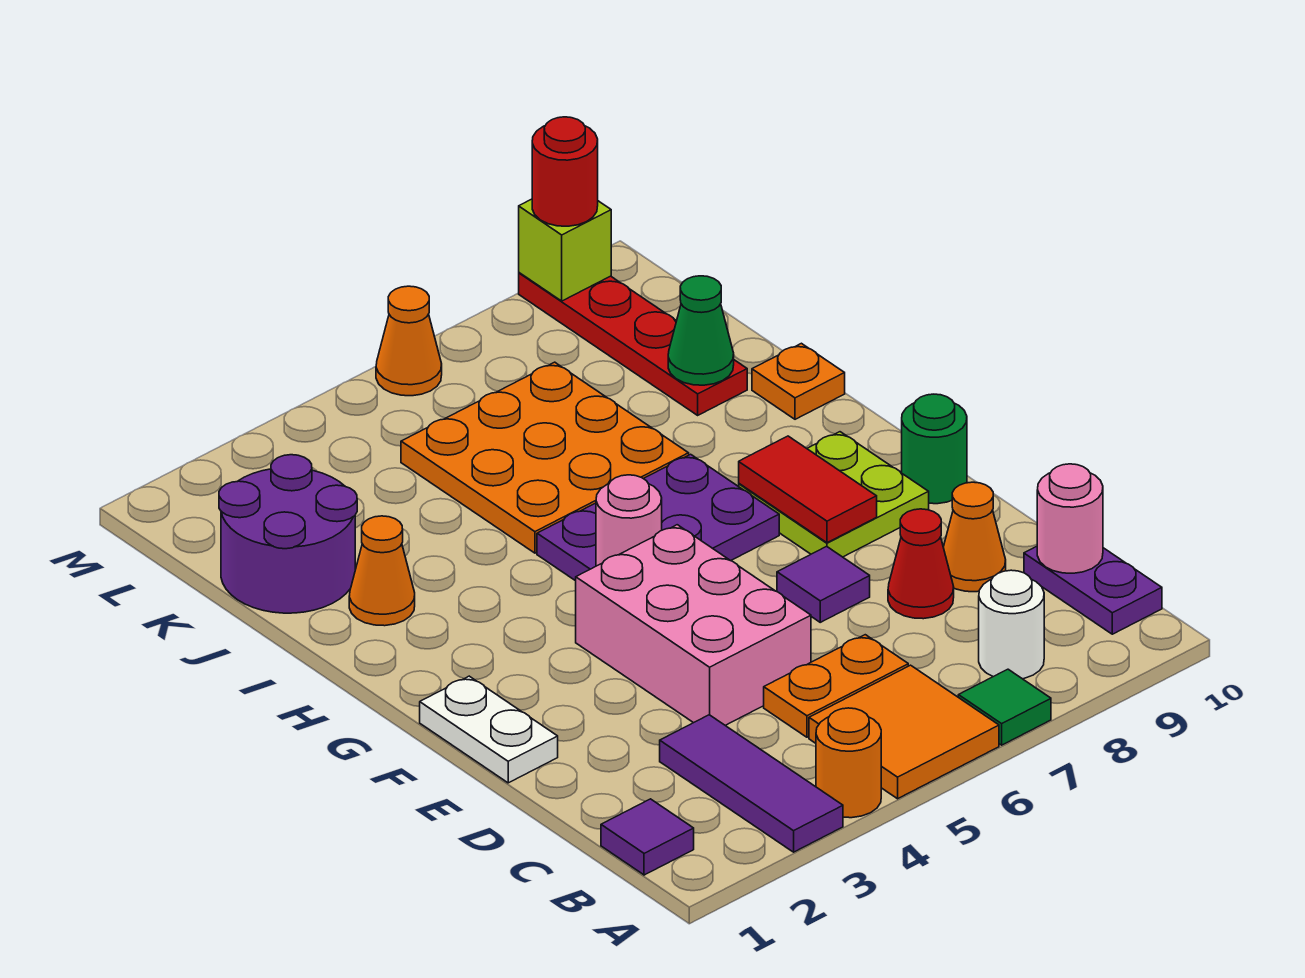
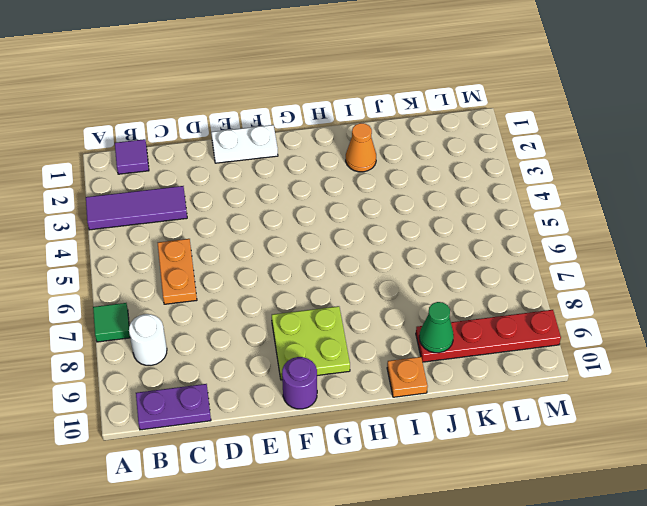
purple round brick F10 level 1 -> green round brick F10 level 1
none -> orange round brick A4 level 1
none -> orange tile A5:B6 level 1
none -> pink brick D4:F5 level 1

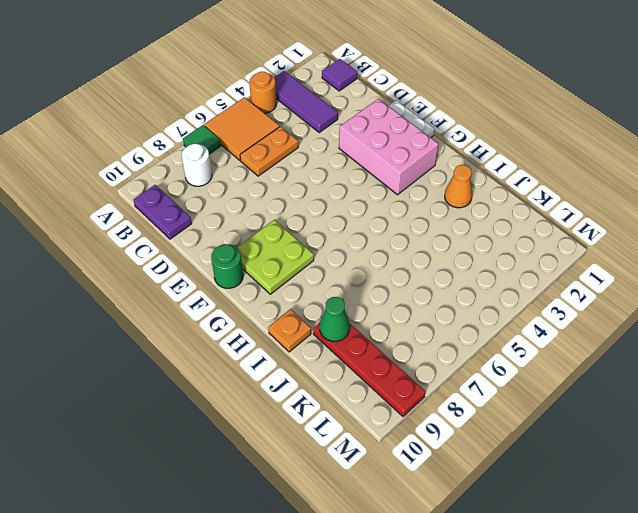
pink brick E2:G3 level 1 -> pink brick D4:F5 level 1
none -> red cone D8 level 1
none -> orange cone D9 level 1
none -> purple tile E7 level 1

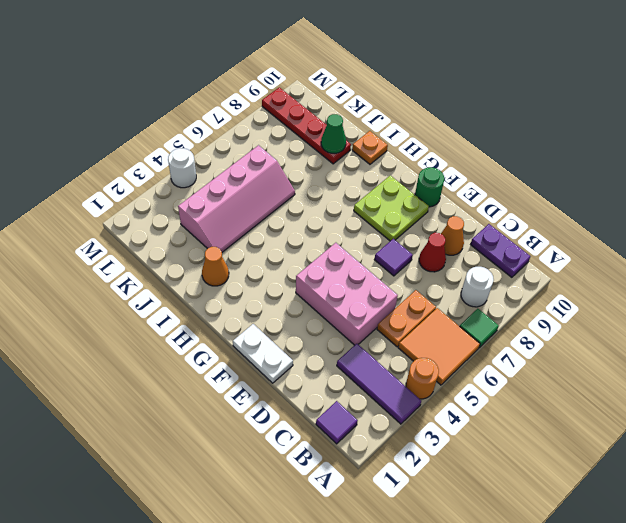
pink slope J3:K6 level 1 top K -> orange plate I5:K7 level 1
white round brick M4 level 1 -> none
none -> purple plate G5:H7 level 1
none -> purple round brick J1:K2 level 1
none -> orange cone M6 level 1

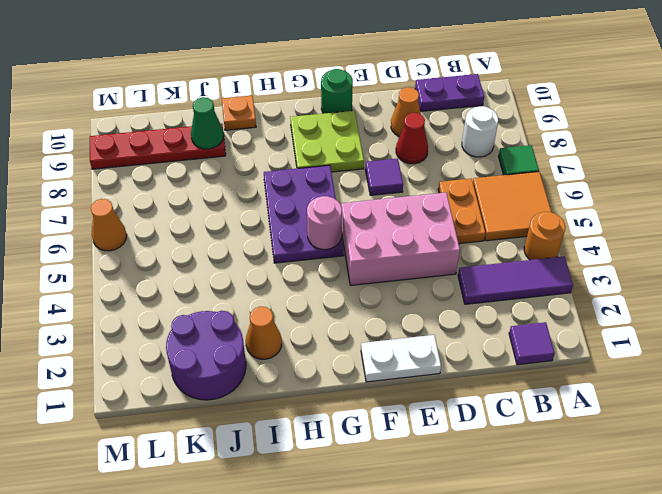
none -> orange plate I5:K7 level 1
none -> pink round brick C10 level 2
none -> red tile F8:G8 level 2

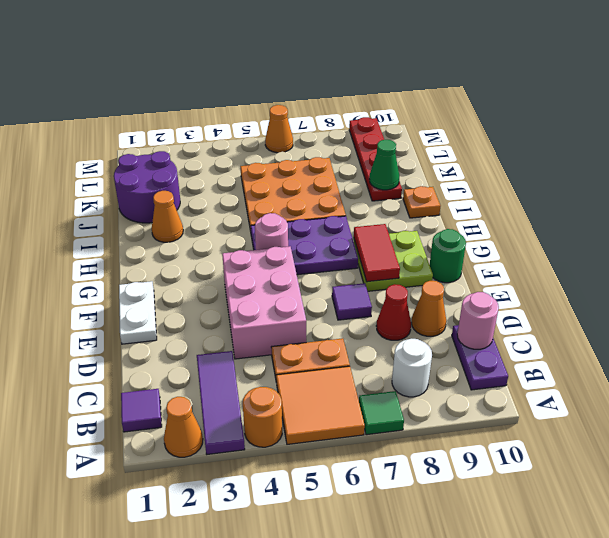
orange cone A2 level 1 -> none
none -> lime brick M9 level 2
none -> red round brick M9 level 3

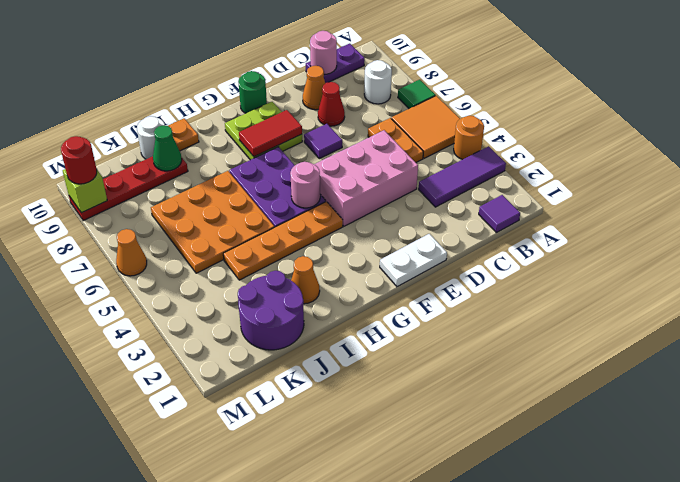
orange plate G4:J4 level 1 -> none
white round brick J10 level 1 -> none

